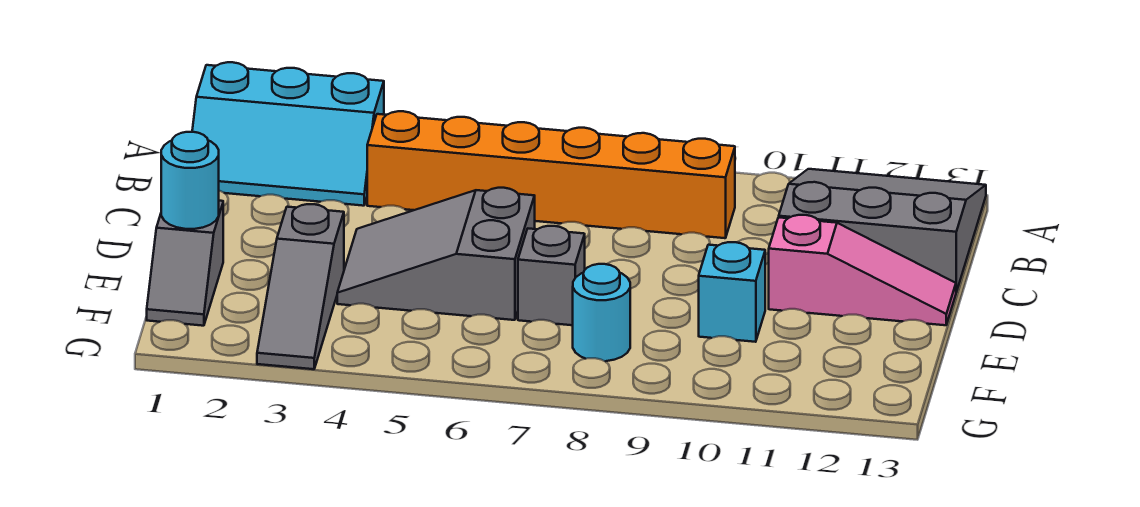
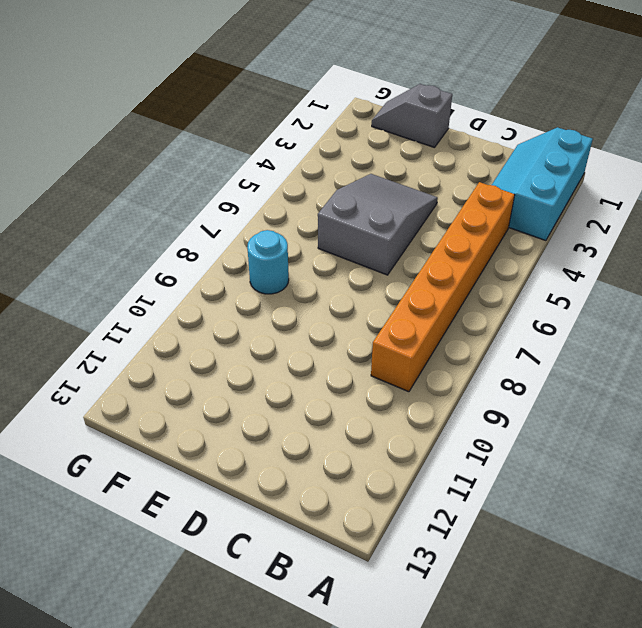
none -> grey slope A11:C13 level 1 top C
none -> pink slope D11:D13 level 1 top 11

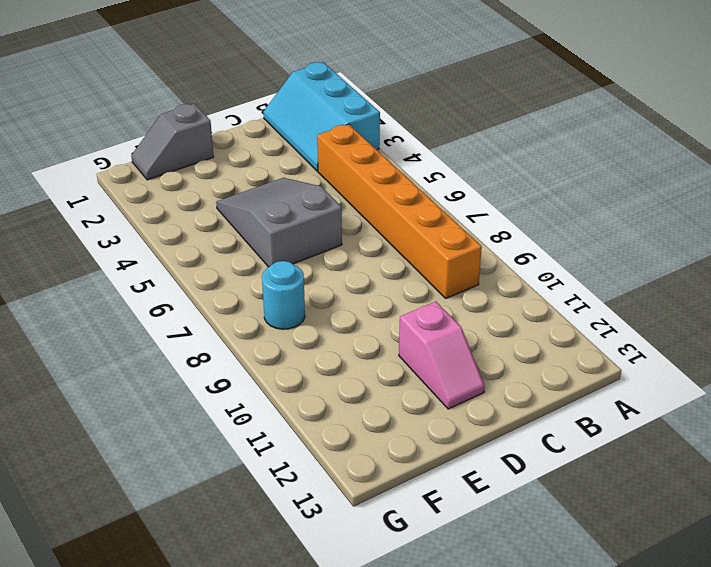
pink slope D11:D12 level 1 top 11 -> pink slope D11:D13 level 1 top 11
none -> grey slope A11:C13 level 1 top C
none -> grey slope E3:G3 level 1 top E

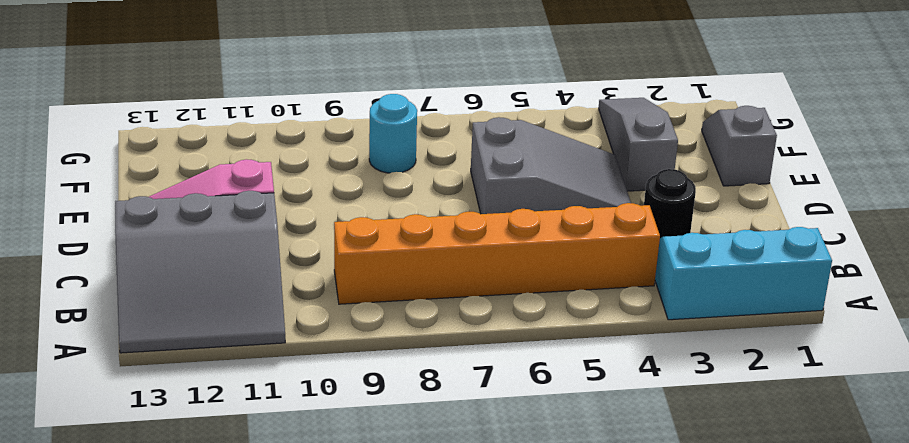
black round brick C3 level 1 -> none
none -> grey brick E7 level 1
none -> cyan brick E10 level 1

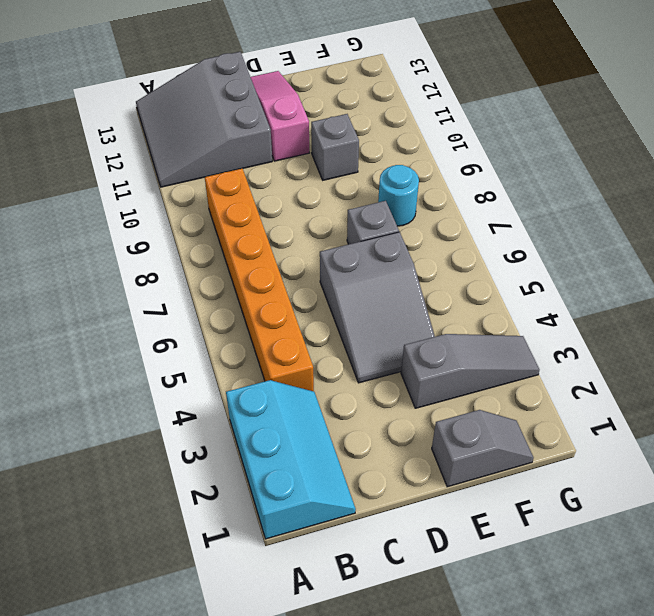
grey brick E10 level 1 -> cyan brick E10 level 1
none -> cyan round brick E1 level 2

